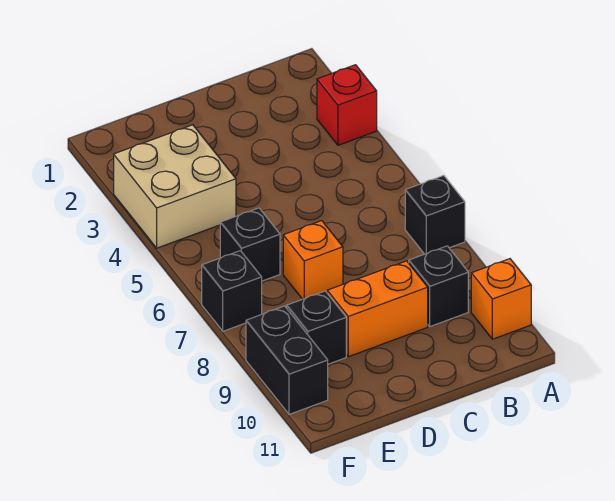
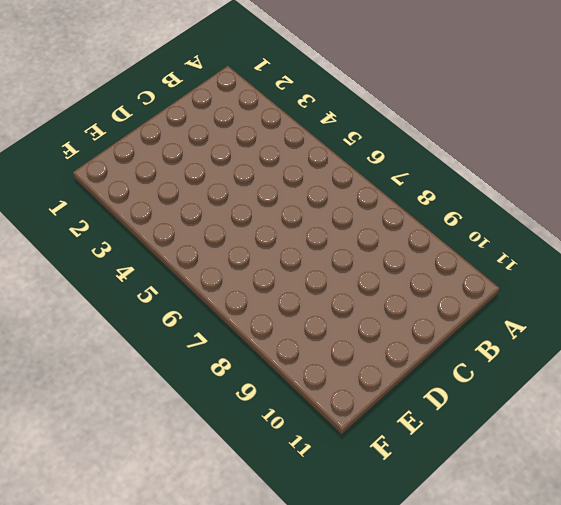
none -> red brick A3 level 1
none -> black brick A7 level 1

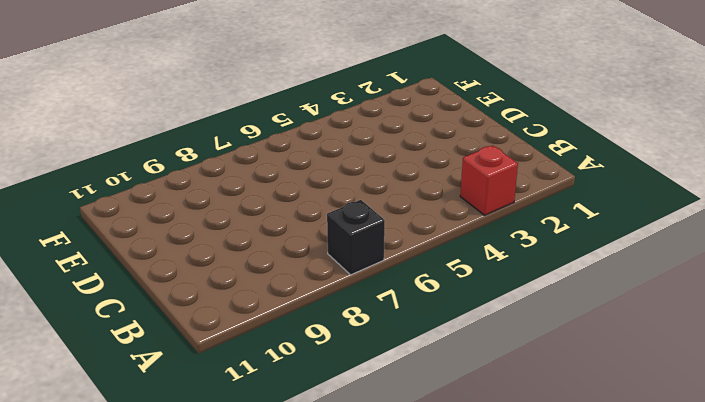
none -> orange brick A10 level 1
none -> black brick B9 level 1

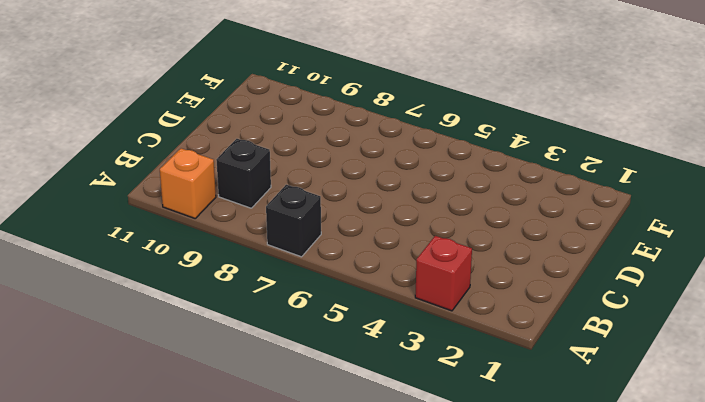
none -> orange brick C9:D9 level 1
none -> orange brick D7 level 1

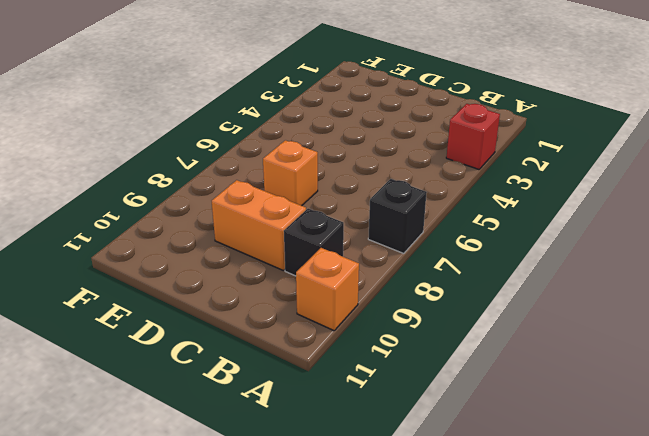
none -> tan brick E3:F4 level 1
none -> black brick E6 level 1

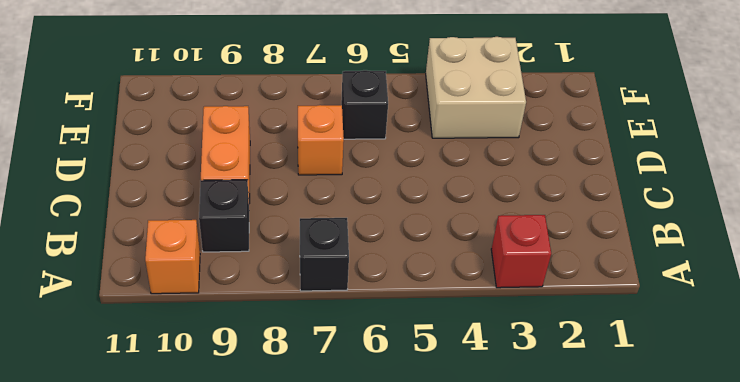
none -> black brick E9 level 1
none -> black brick F7 level 1

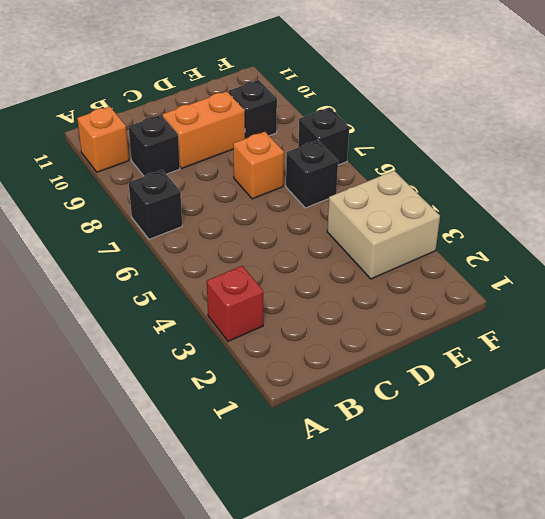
none -> black brick F9:F10 level 1

